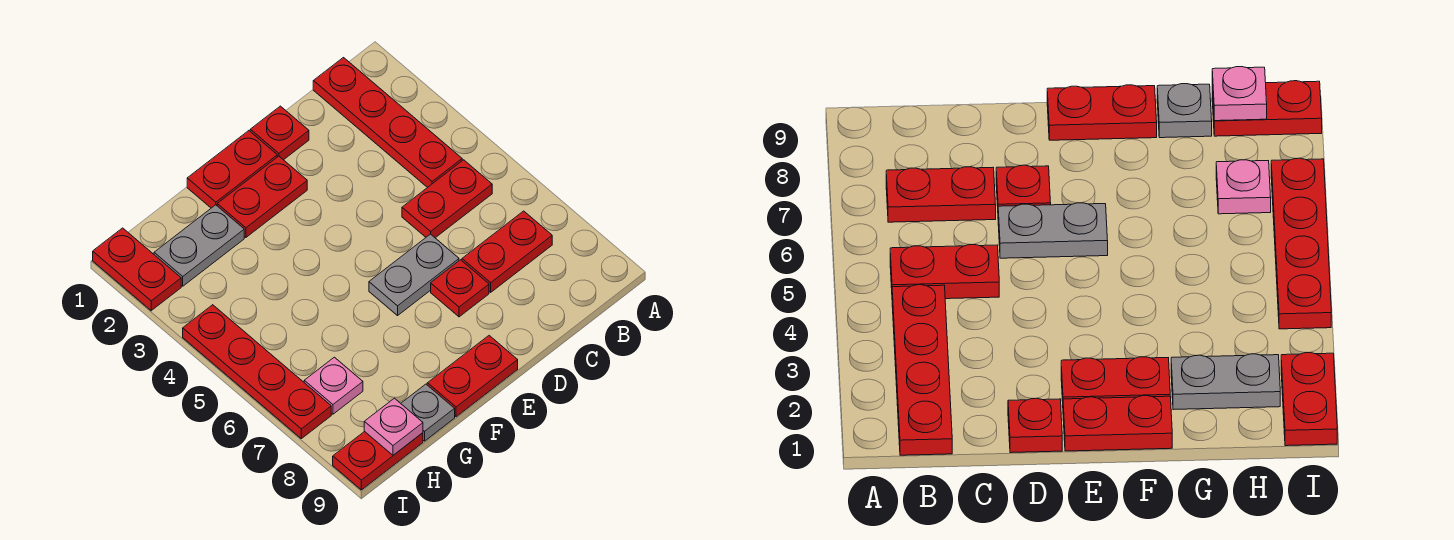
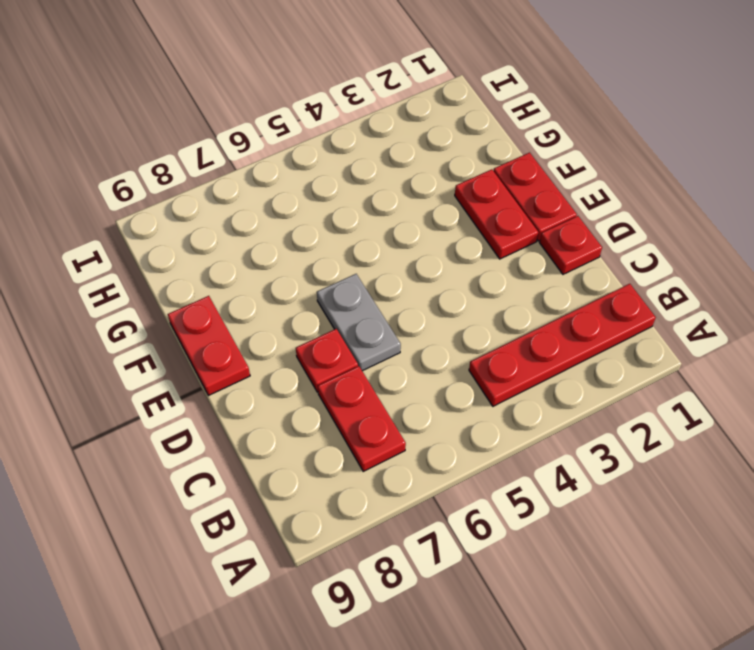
none -> red plate B5:C5 level 1
none -> grey plate G2:H2 level 1
none -> grey plate G9 level 1

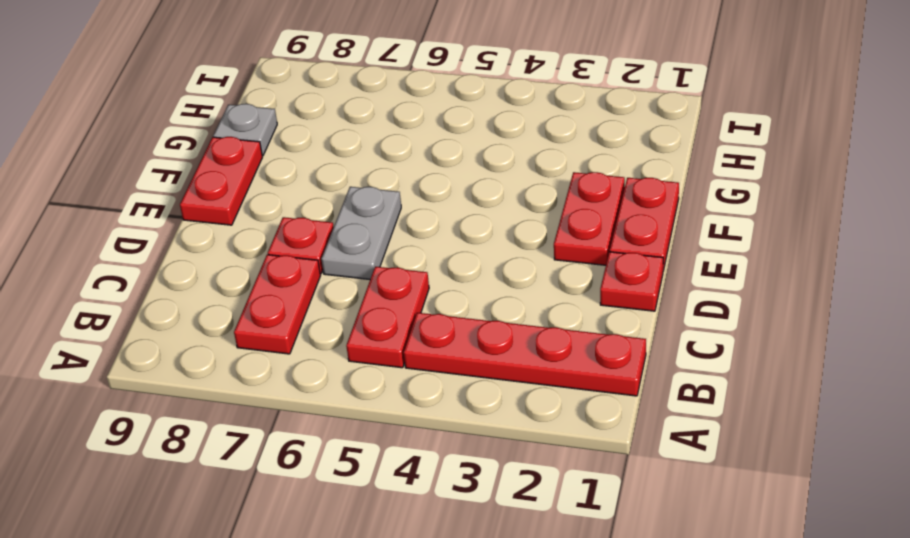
none -> grey plate G2:H2 level 1
none -> pink plate H7 level 1
none -> red plate H9:I9 level 1

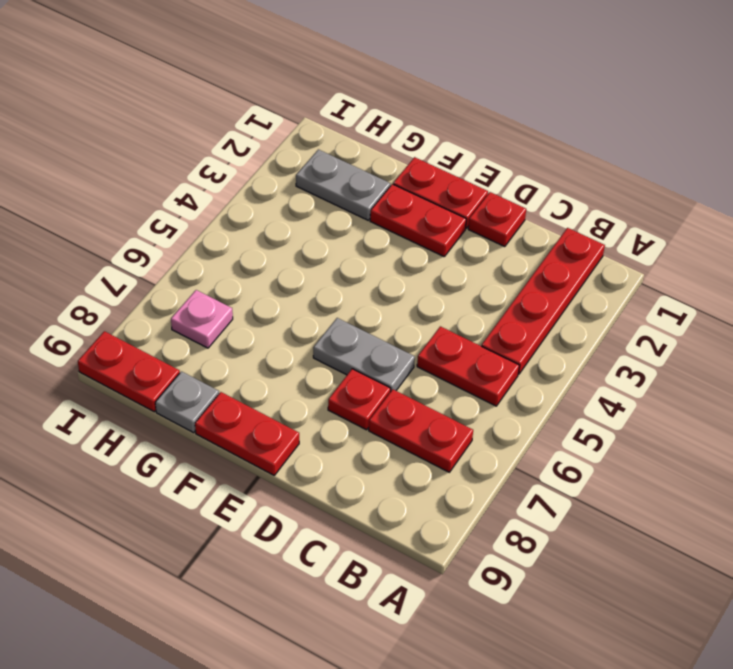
none -> red plate I1:I2 level 1
none -> red plate I4:I7 level 1
none -> pink plate H9 level 2

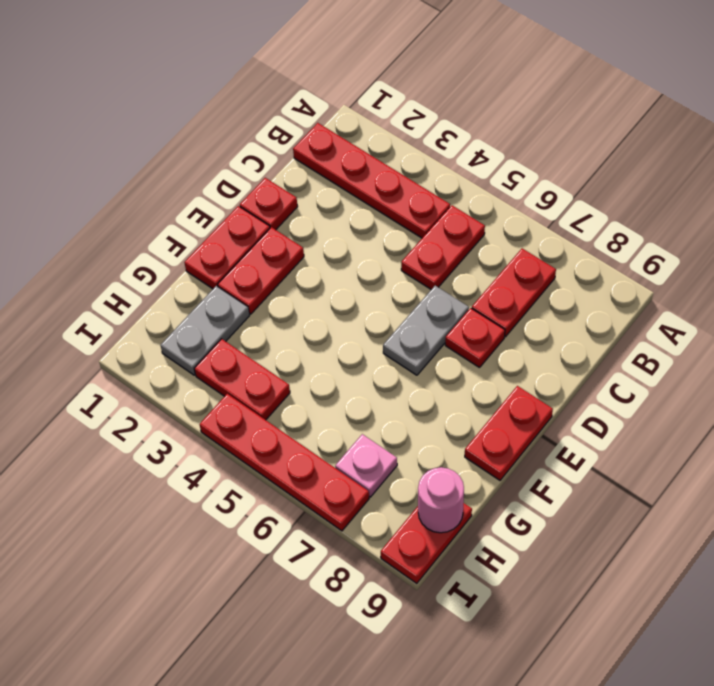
red plate H3:H4 level 1 -> red plate I1:I2 level 1
pink round brick H9 level 2 -> pink plate H9 level 2
none -> grey plate G9 level 1

